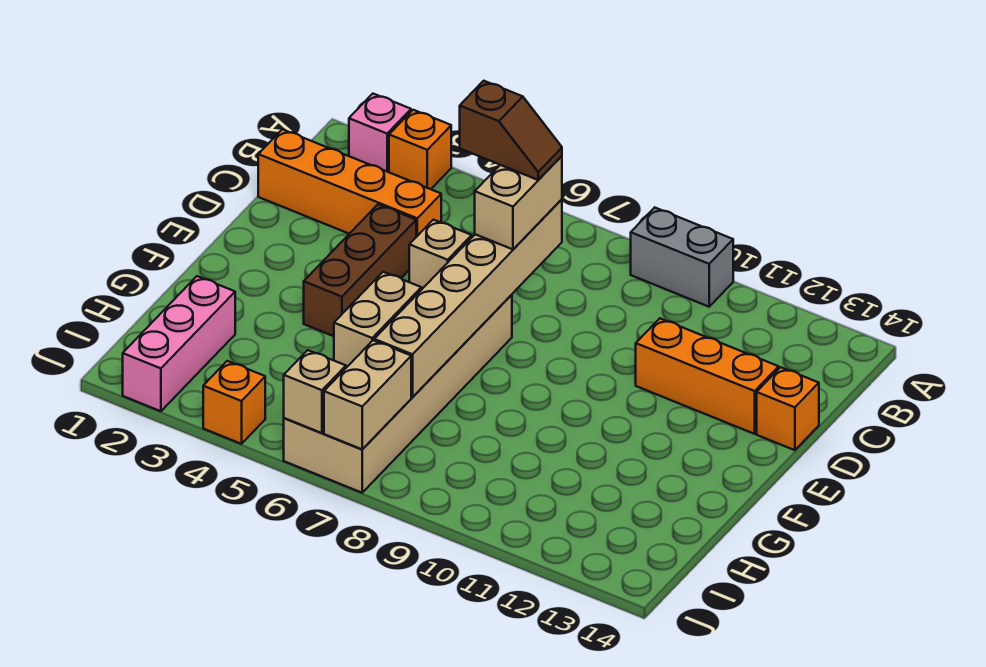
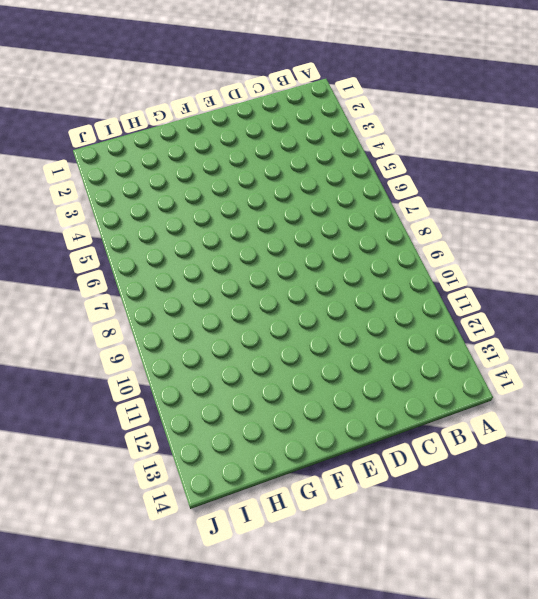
none -> pink brick A2 level 1
none -> orange brick A3 level 1
none -> grey brick A9:A10 level 1

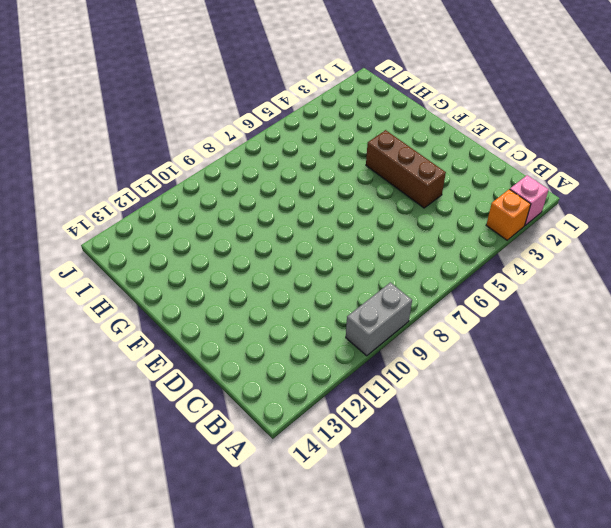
none -> orange brick C1:C4 level 1
none -> orange brick D11:D13 level 1
none -> orange brick D14 level 1

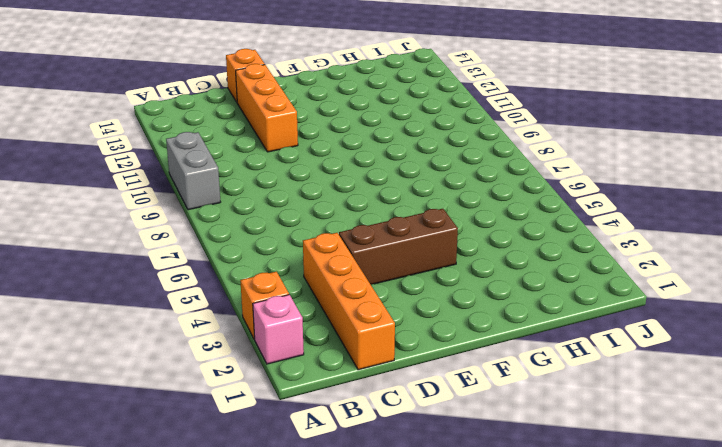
none -> tan brick E6:J7 level 1
none -> pink brick H2:J2 level 1
none -> orange brick J4 level 1

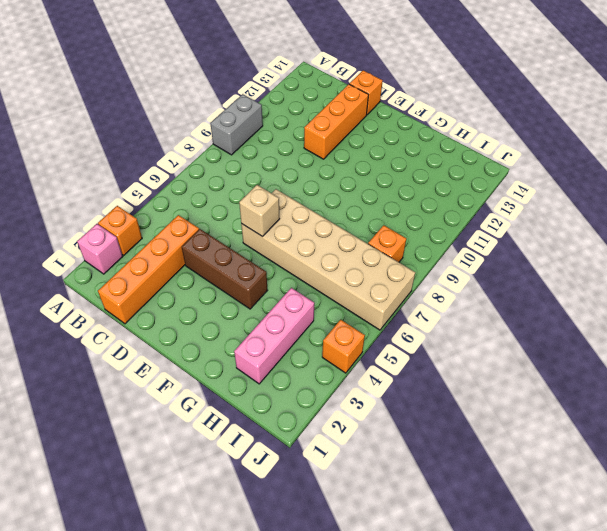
pink brick H2:H4 level 1 -> pink brick H2:J2 level 1
orange brick I8 level 1 -> none
none -> tan brick C7:H7 level 2
none -> tan brick G6:H6 level 2
none -> tan brick I7:J7 level 2

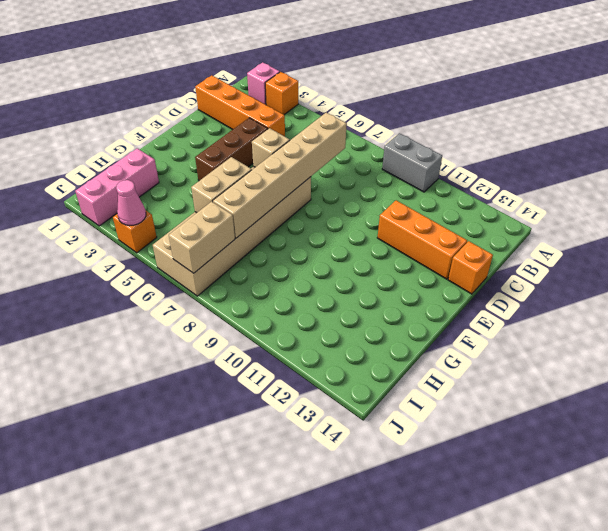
pink cone J4 level 2 -> none
none -> tan brick J6 level 2
none -> tan brick C7:D7 level 3
none -> brown slope C6:C7 level 4 top 6

